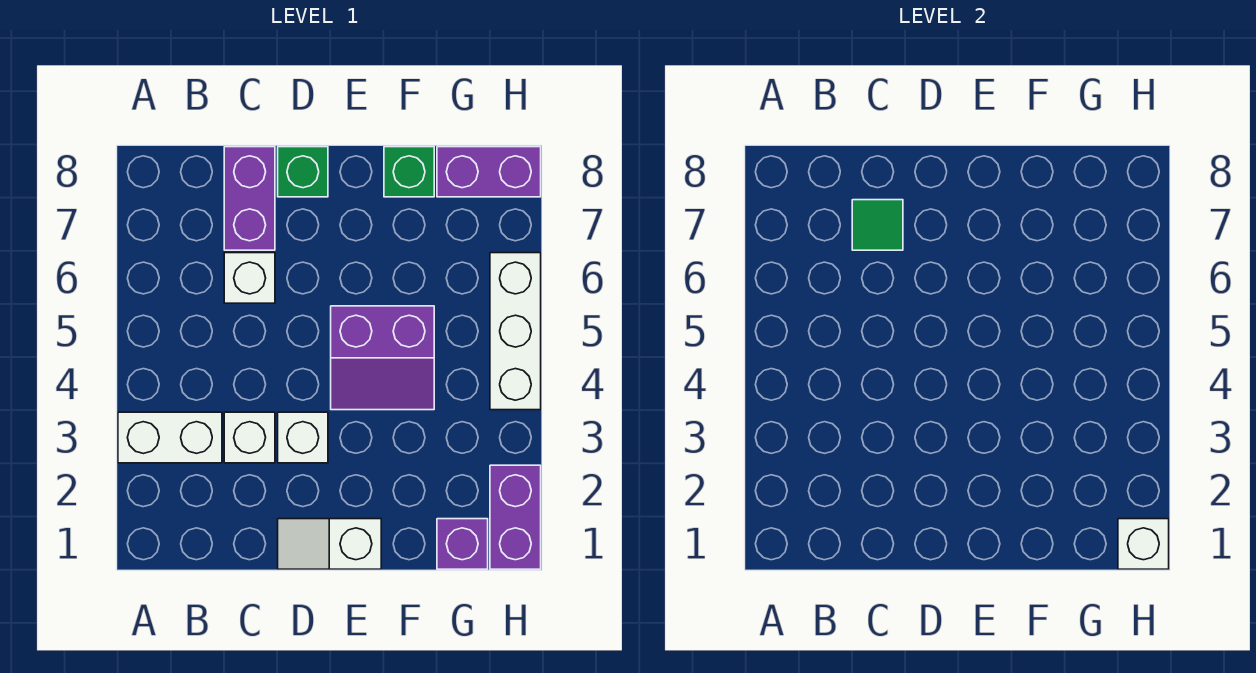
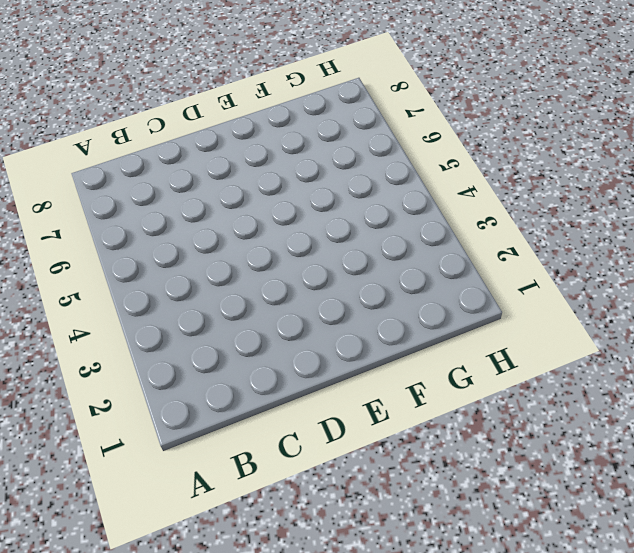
none -> white brick A3:B3 level 1
none -> white brick C3 level 1
none -> white brick C6 level 1

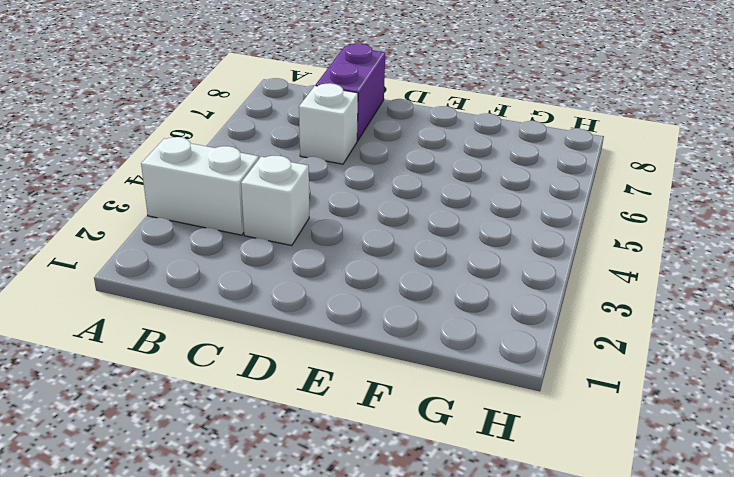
none -> white slope D1:E1 level 1 top E
none -> white brick D3 level 1
none -> green brick D8 level 1

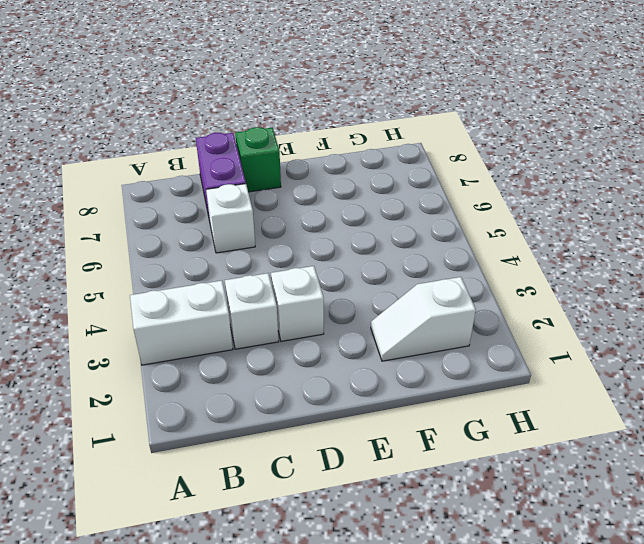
white slope F2:G2 level 1 top G -> white slope D1:E1 level 1 top E
none -> purple slope E4:F5 level 1 top 5
none -> green brick F8 level 1
none -> purple brick G1 level 1

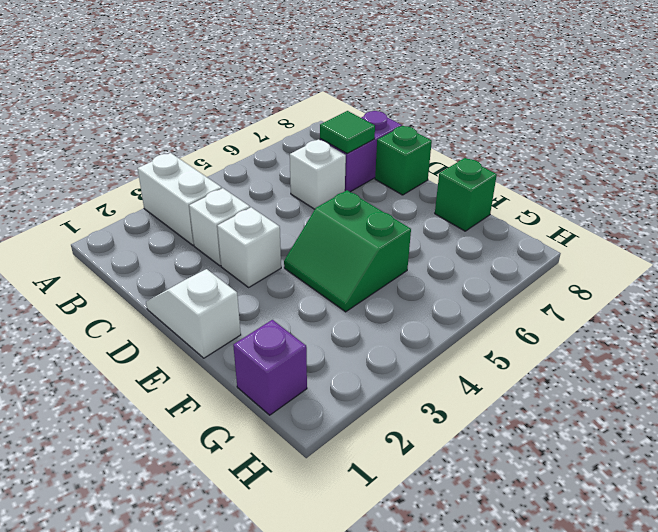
green slope E4:F5 level 1 top 5 -> purple slope E4:F5 level 1 top 5
none -> purple brick G8:H8 level 1
none -> purple brick H1:H2 level 1
none -> white brick H4:H6 level 1

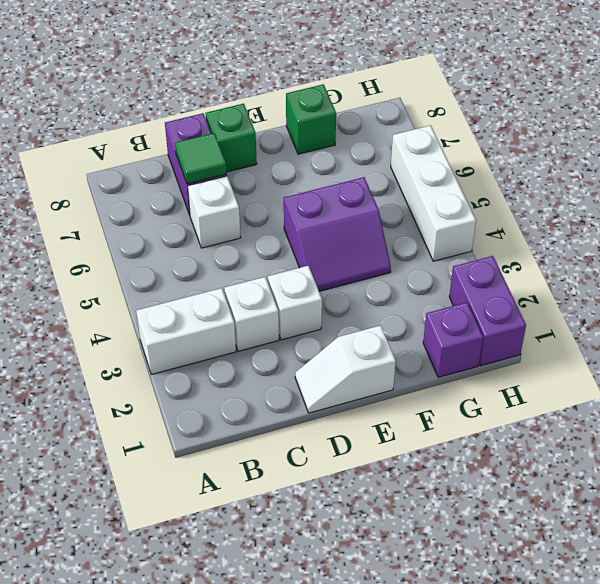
none -> purple brick G8:H8 level 1
none -> white brick H1 level 2

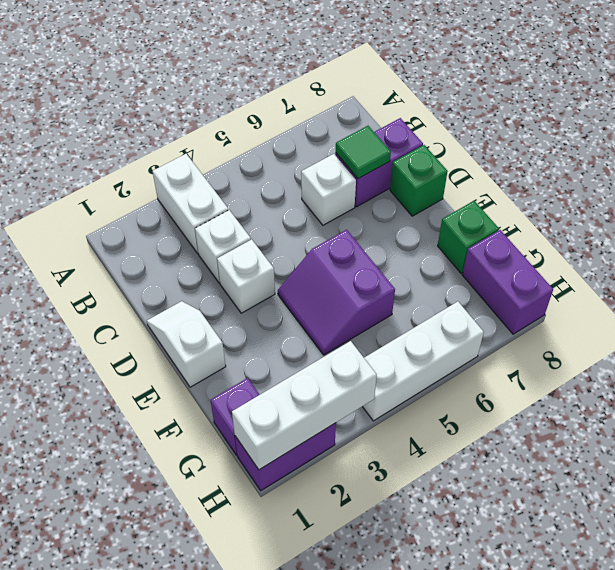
white brick H1:H3 level 2 -> white brick H1 level 2

